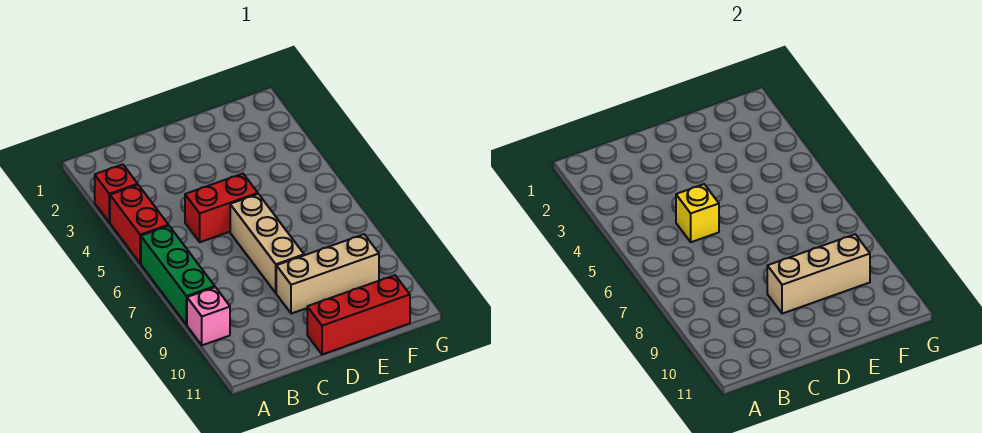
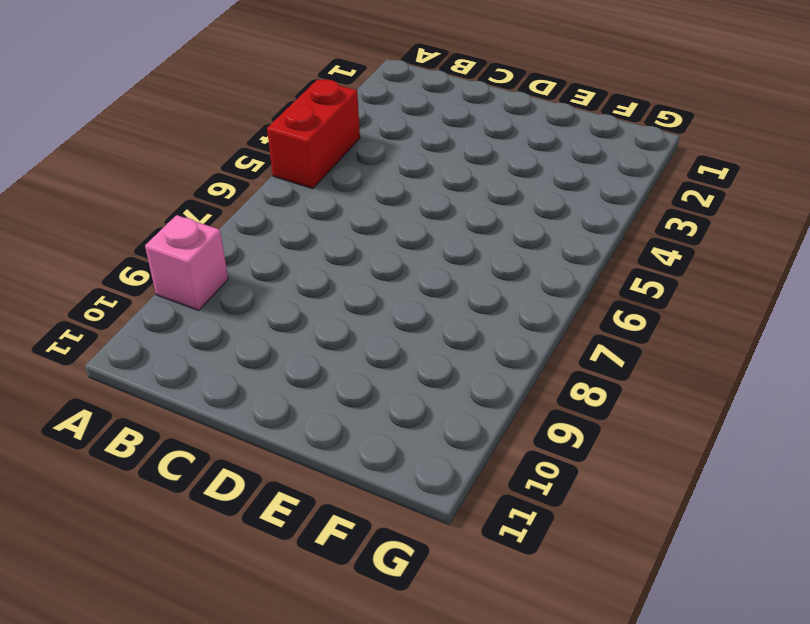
none -> red brick A3 level 1
none -> green brick A6:A8 level 1

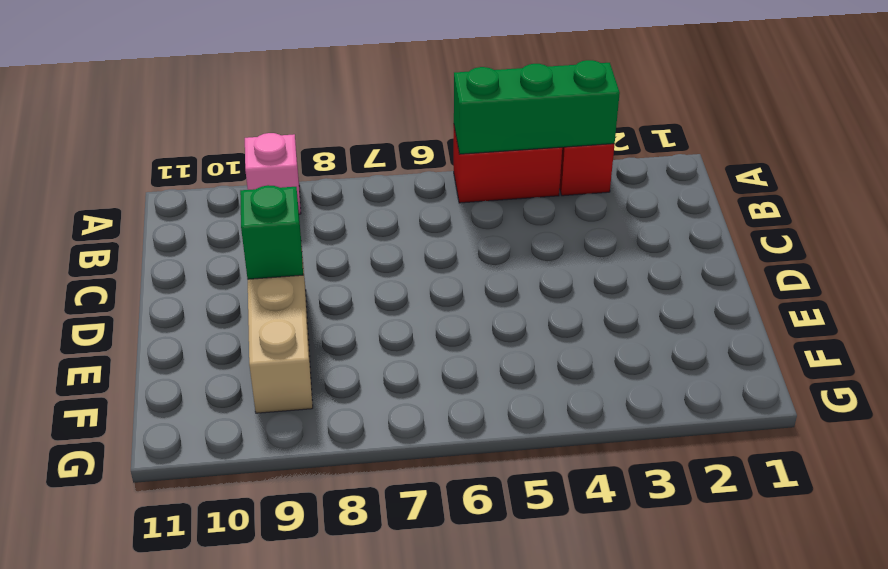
green brick A3:A5 level 2 -> green brick A6:A8 level 1
green brick D9 level 2 -> tan brick D9:F9 level 2
none -> red brick C5:D5 level 1
none -> tan brick D6:D8 level 1

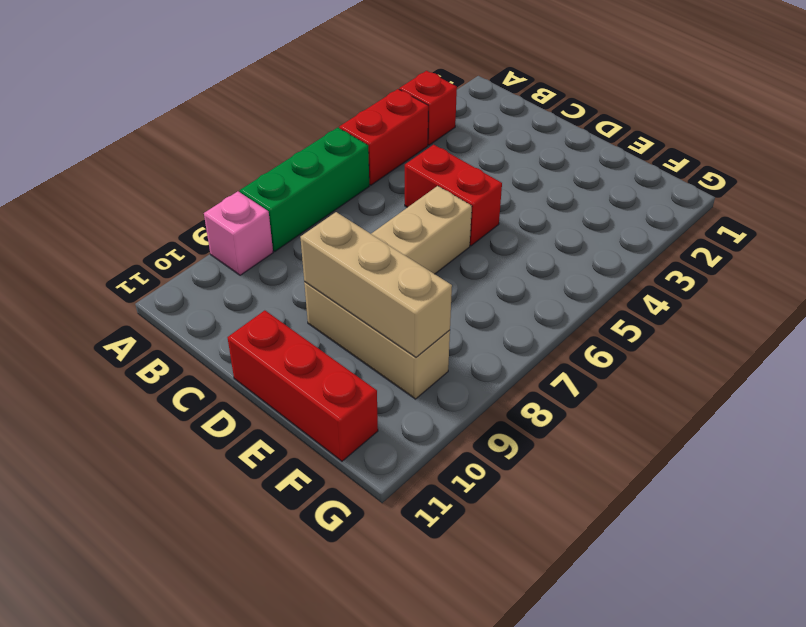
none -> yellow brick C5 level 2

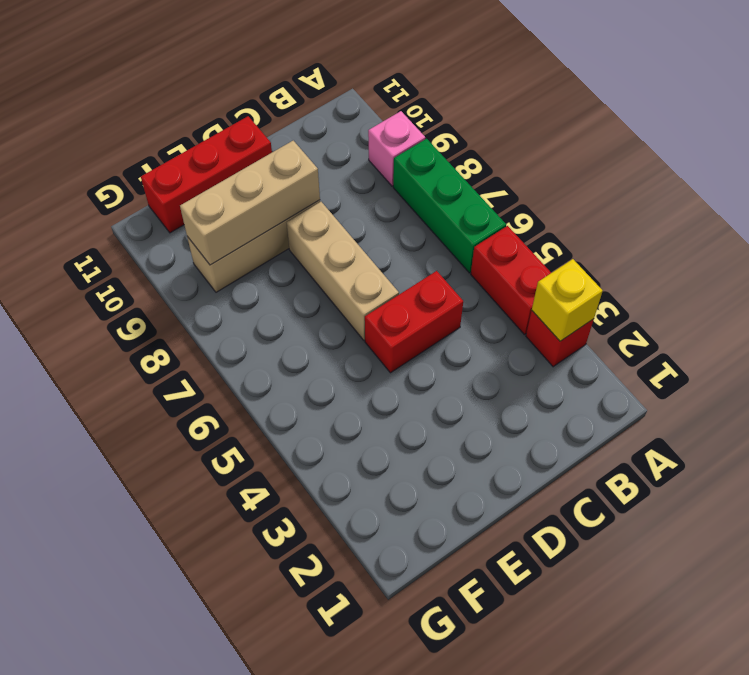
yellow brick A3 level 2 -> yellow brick C5 level 2

